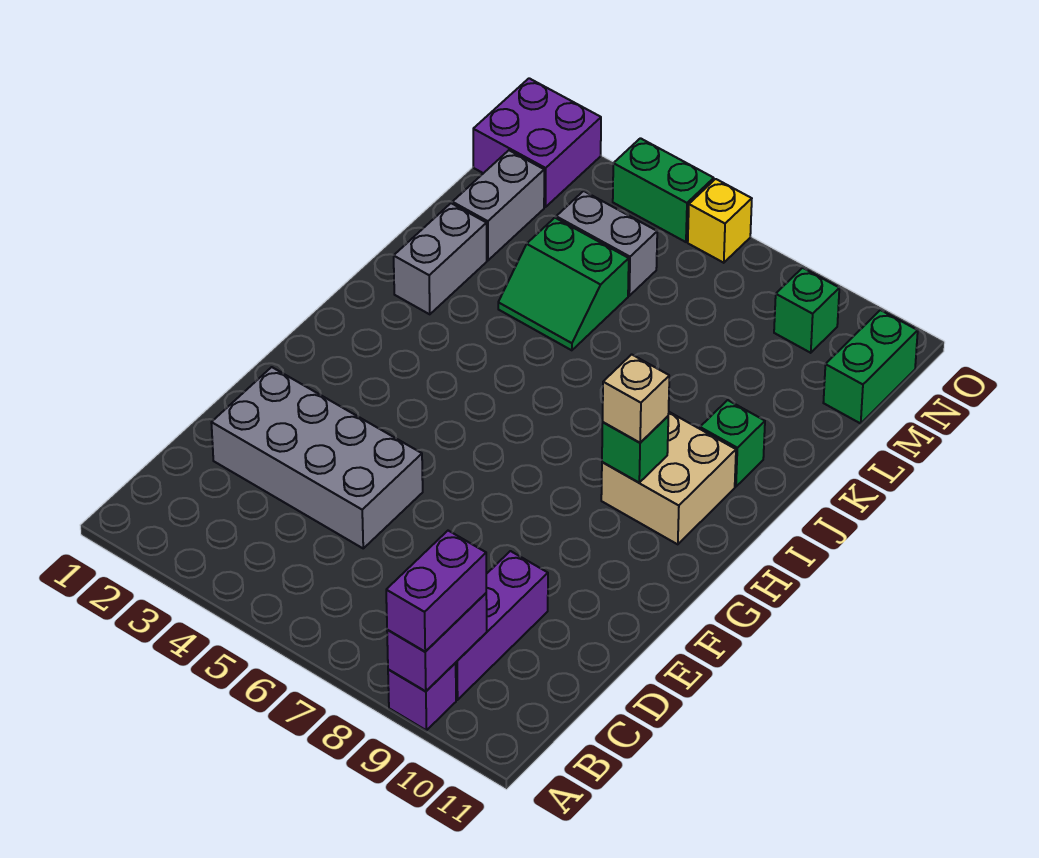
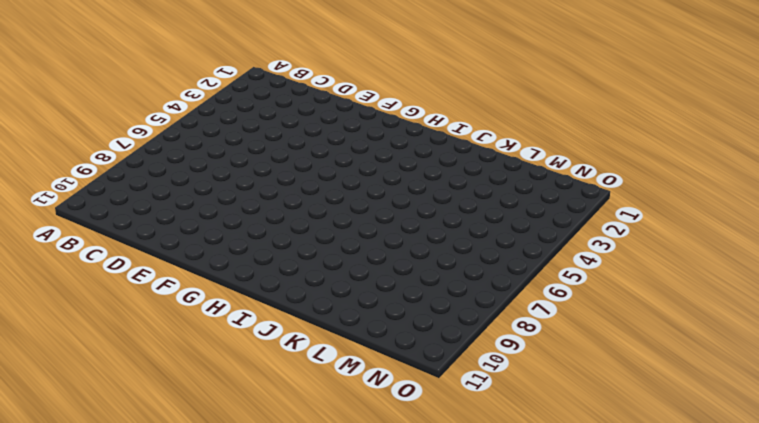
none -> purple brick A9 level 1
none -> purple brick B9:D9 level 1
none -> grey brick D2:E5 level 1

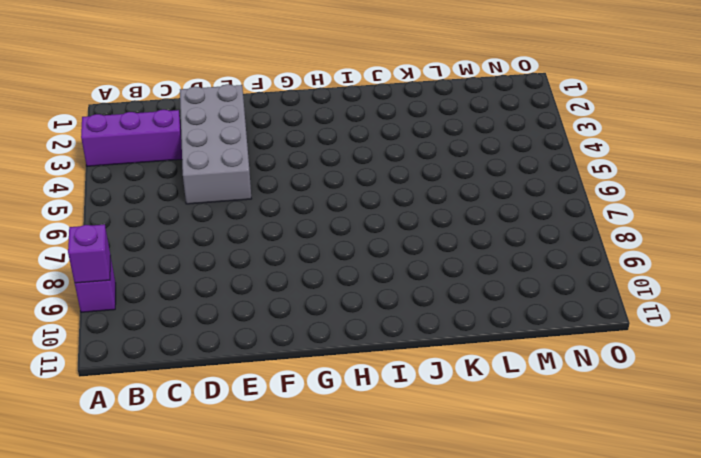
purple brick A3:C3 level 1 -> purple brick B9:D9 level 1
purple brick A9 level 2 -> purple brick A9:B9 level 2
none -> tan brick H9:I10 level 1
none -> grey brick J2:K2 level 1
none -> green brick J10 level 1

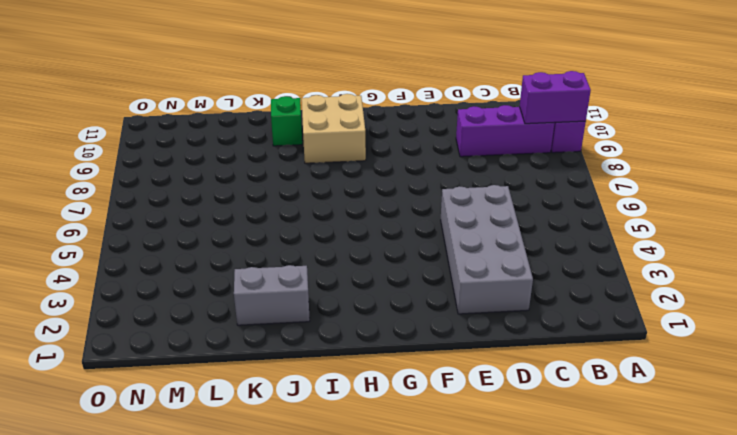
none -> green slope K4:L5 level 1 top L
none -> grey brick L2:M2 level 1
none -> grey brick M4:M5 level 1

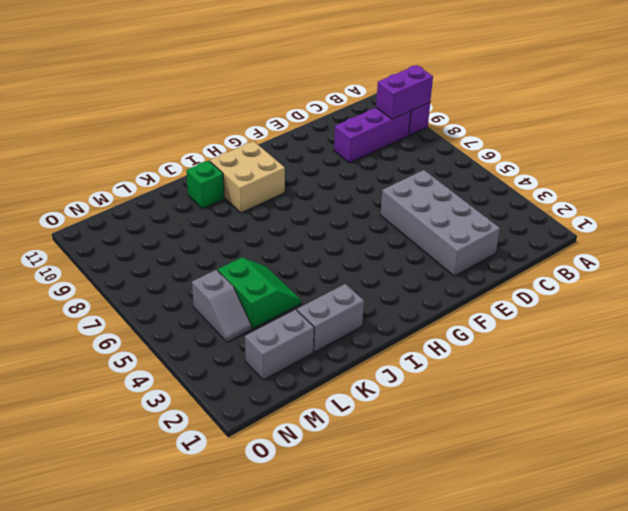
grey slope M4:M5 level 1 top 5 -> grey brick M4:M5 level 1
none -> green brick M11:N11 level 1
none -> purple brick N1:O2 level 1
none -> green brick N9 level 1

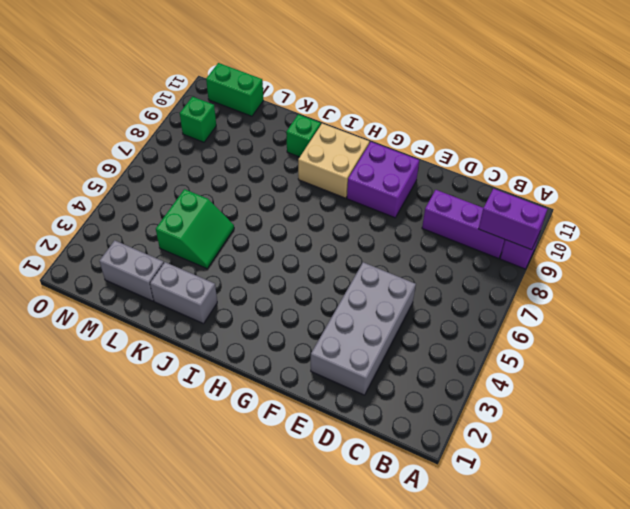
purple brick F9:G10 level 1 -> purple brick N1:O2 level 1
none -> grey brick M4:M5 level 1
none -> green brick O4:O5 level 1
none -> yellow brick O6 level 1

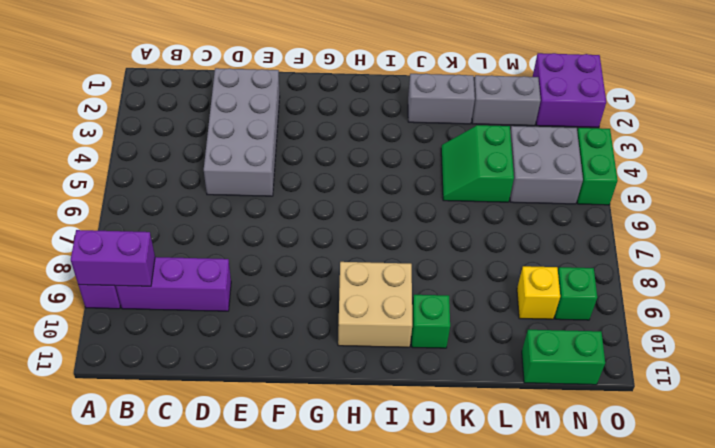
grey brick M4:N5 level 1 -> grey brick M4:M5 level 1
yellow brick M9 level 1 -> yellow brick O6 level 1
none -> green brick H9 level 2
none -> purple brick A9:B9 level 3
none -> tan brick H9 level 3

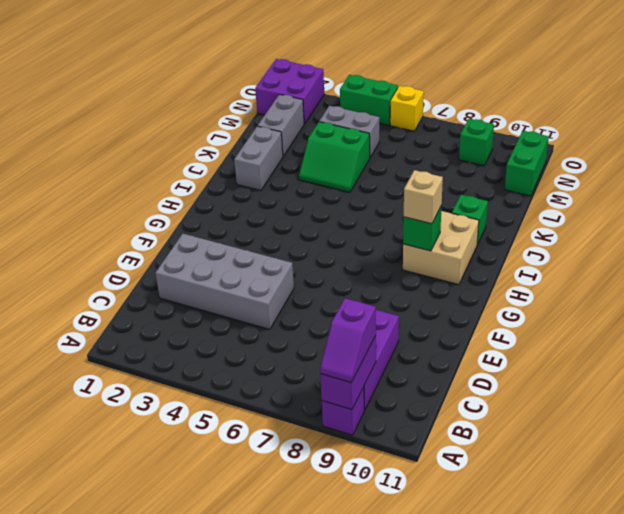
purple slope A9:B9 level 3 top B -> purple brick A9:B9 level 3

